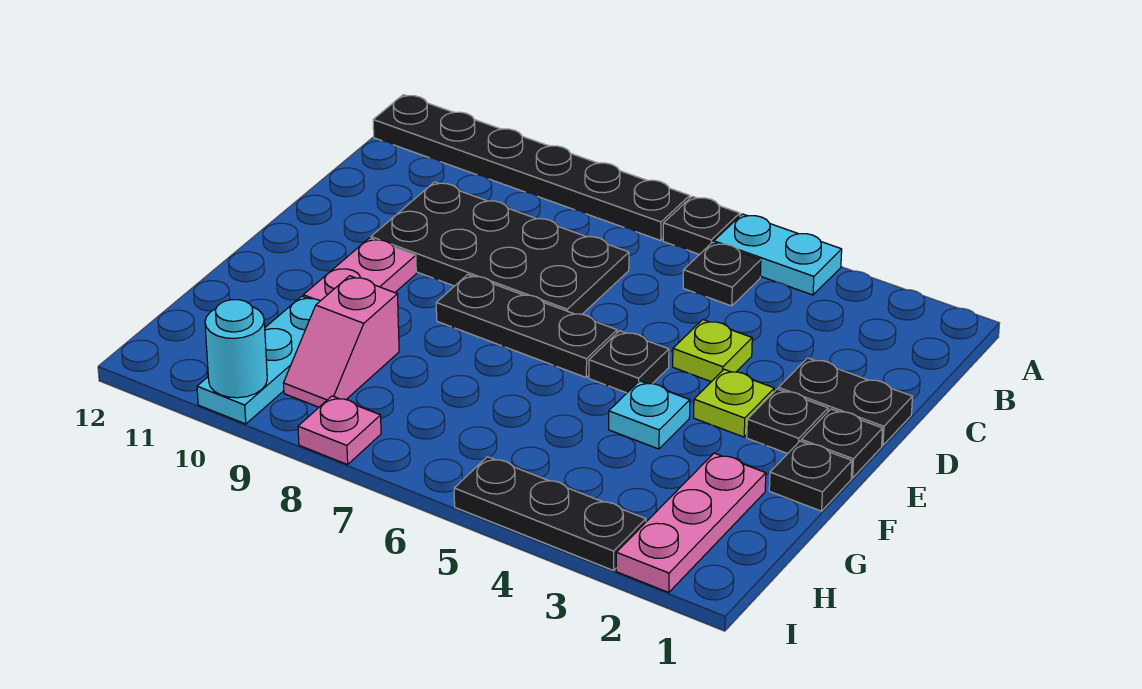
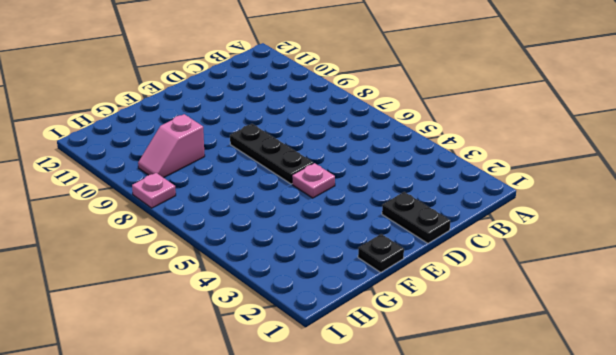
pink plate E5 level 1 -> black plate E5 level 1
none -> cyan plate A4:A5 level 1
none -> black plate A6 level 1
none -> black plate A7:A12 level 1

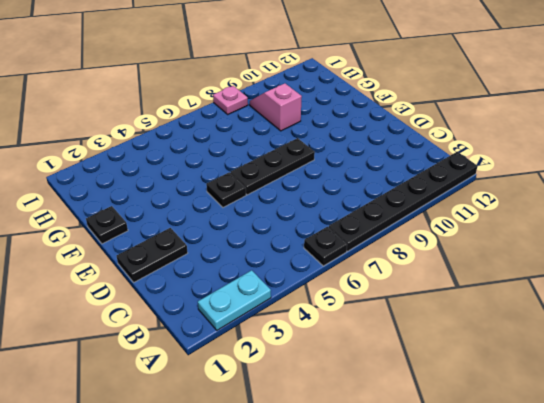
cyan plate A2:A3 level 1 -> cyan plate A4:A5 level 1
none -> black plate B5 level 1
none -> black plate C7:D10 level 1
none -> lime plate D4 level 1

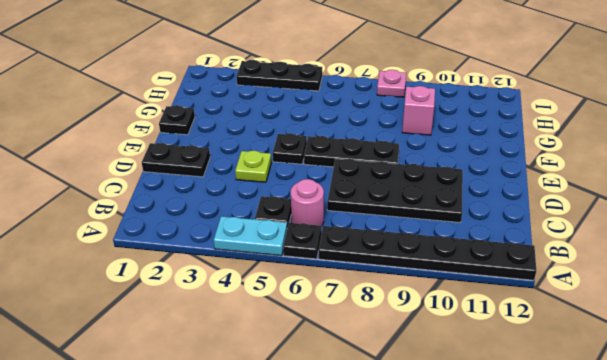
pink round brick B6 level 1 -> none
none -> black plate E1 level 1
none -> black plate E2 level 1
none -> lime plate E3 level 1

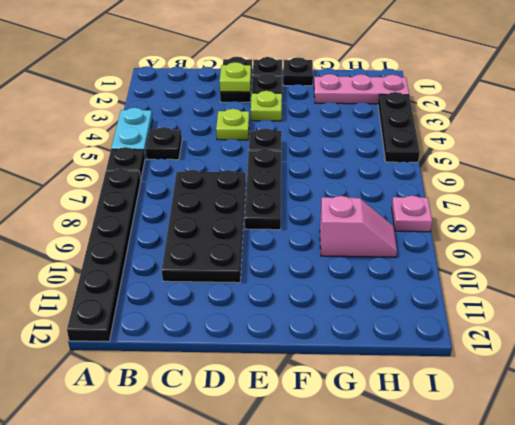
lime plate D2 level 2 -> none
none -> pink plate E10:F10 level 1
none -> cyan plate F4 level 1
none -> cyan plate G10:I10 level 1

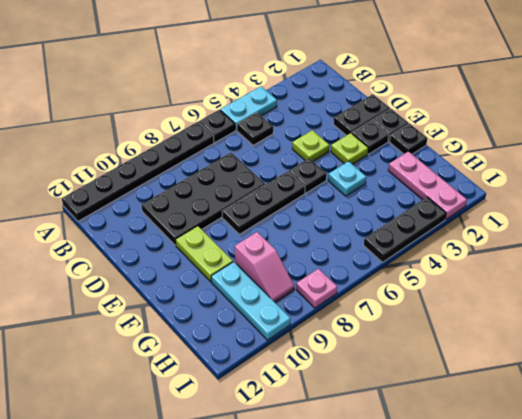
lime plate E10:F10 level 1 -> pink plate E10:F10 level 1
none -> cyan round brick I10 level 2

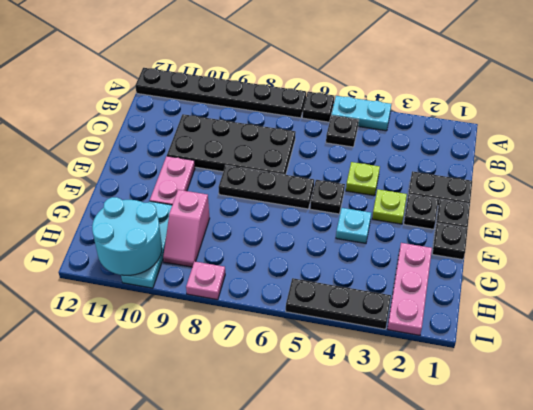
cyan round brick H10:I11 level 2 -> cyan round brick I10 level 2

